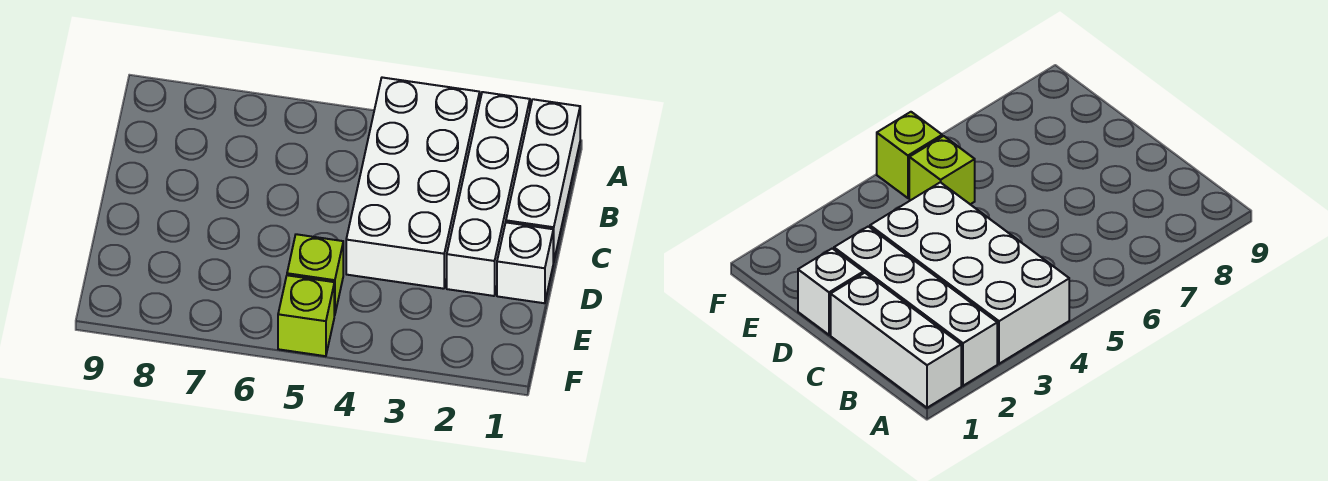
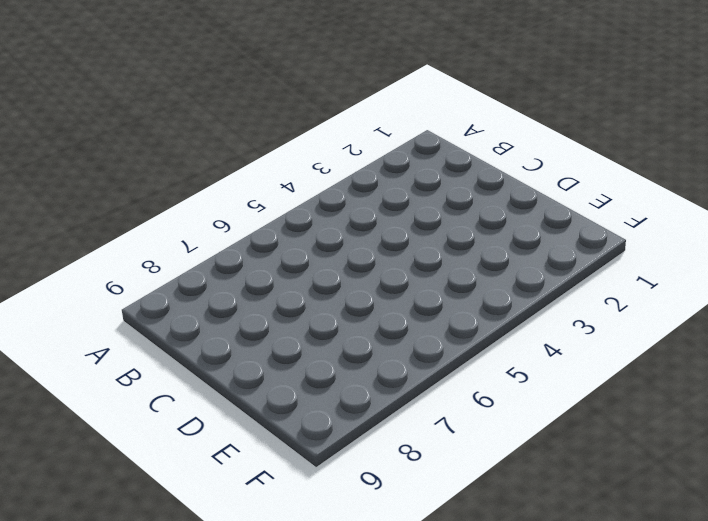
none -> white brick A1:C1 level 1
none -> white brick A2:D2 level 1

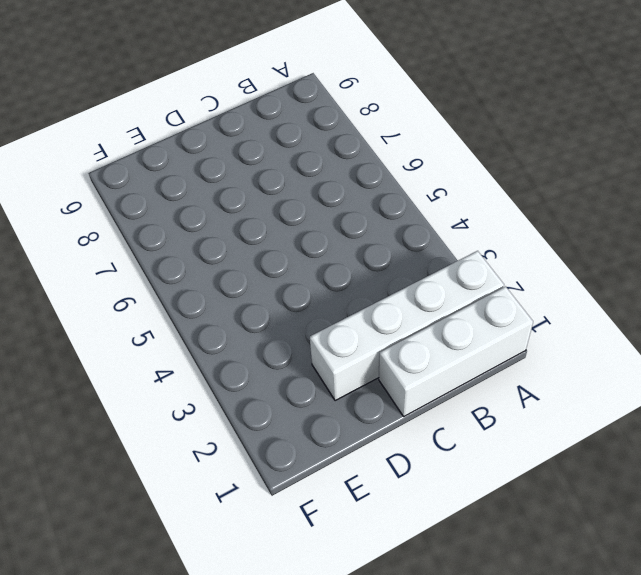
none -> white brick A3:D4 level 1
none -> white brick D1 level 1

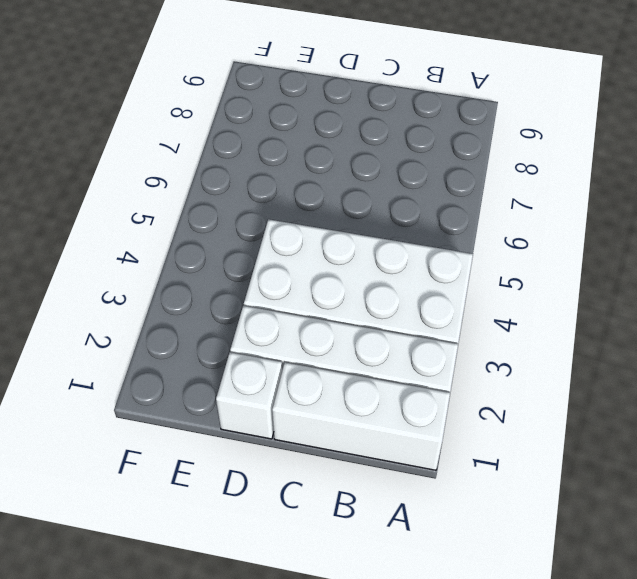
none -> lime brick E5 level 1
none -> lime brick F5 level 1

